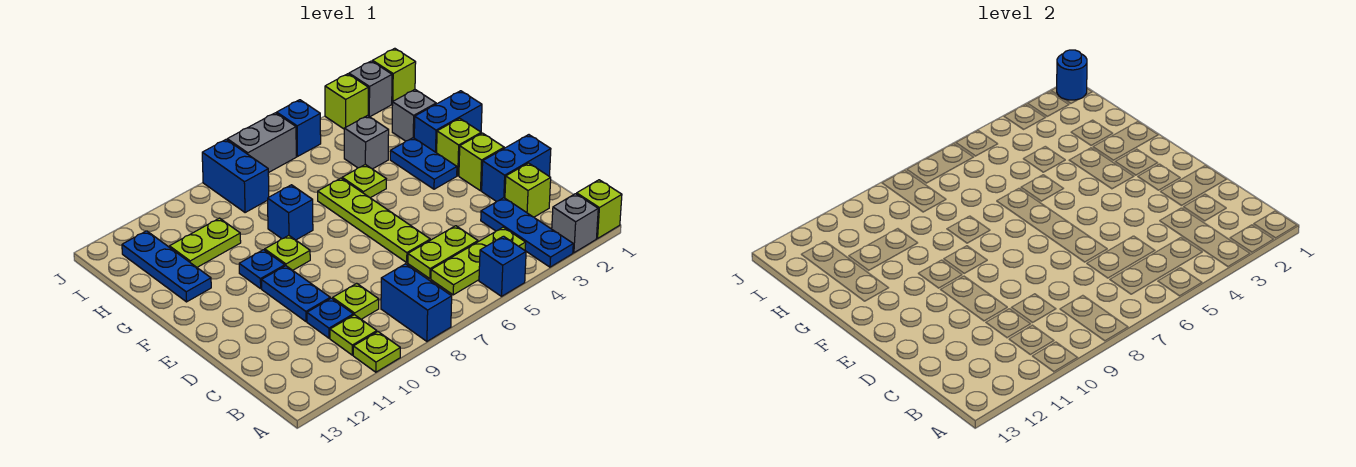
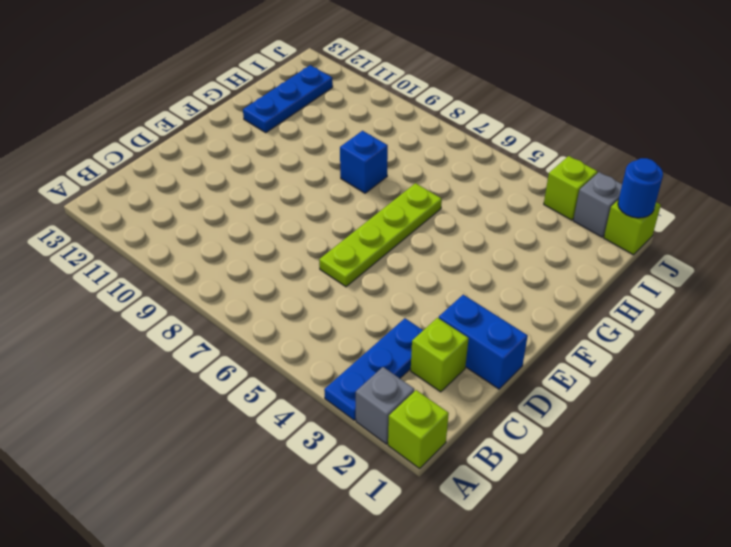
none -> blue brick A5 level 1
none -> blue brick A8:B8 level 1
none -> lime plate A10 level 1
none -> lime plate B4:B6 level 1

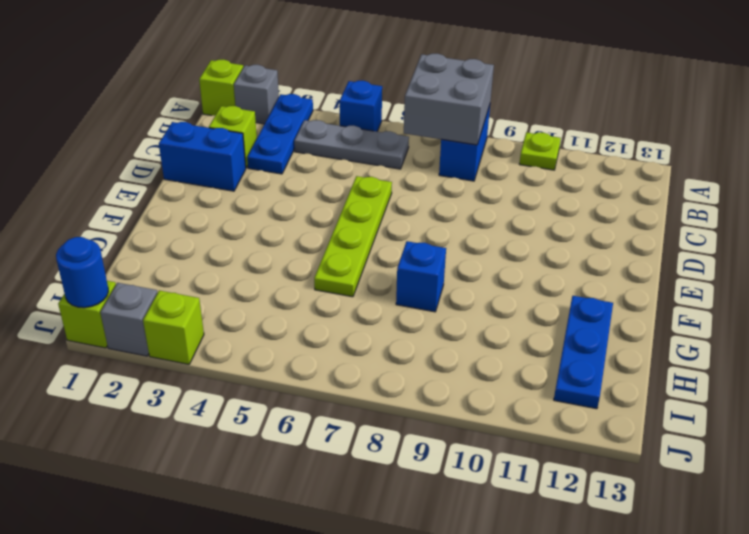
grey brick A7:B8 level 2 -> none
grey plate B4:B6 level 1 -> lime plate B4:B6 level 1
none -> lime plate B10 level 1
none -> lime plate C5:C6 level 1
none -> lime plate C9 level 1
none -> blue plate C10 level 1

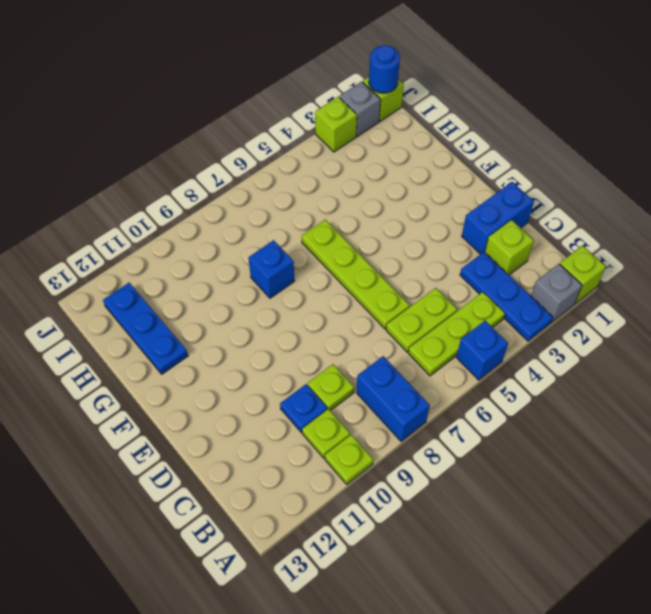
none -> blue plate D10:E10 level 1
none -> lime brick E2 level 1
none -> lime brick F2 level 1
none -> blue plate F3:G3 level 1

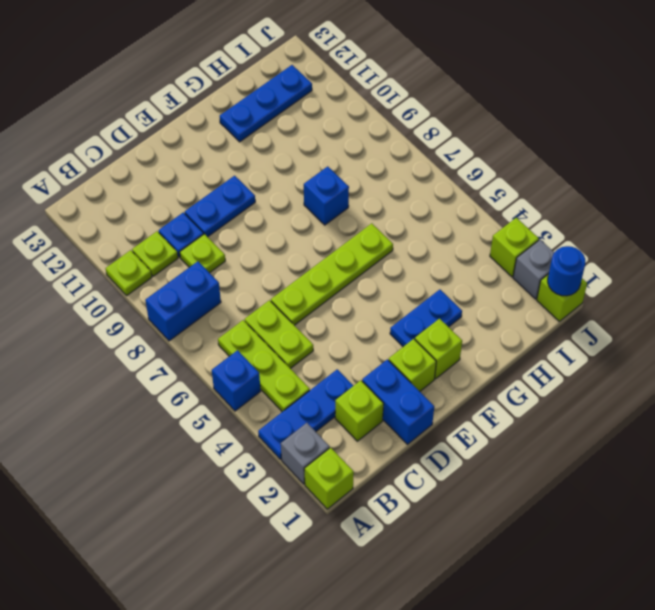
none -> lime plate F9 level 1
none -> blue plate F10 level 1
none -> blue brick G1:G2 level 1
none -> lime plate G5 level 1

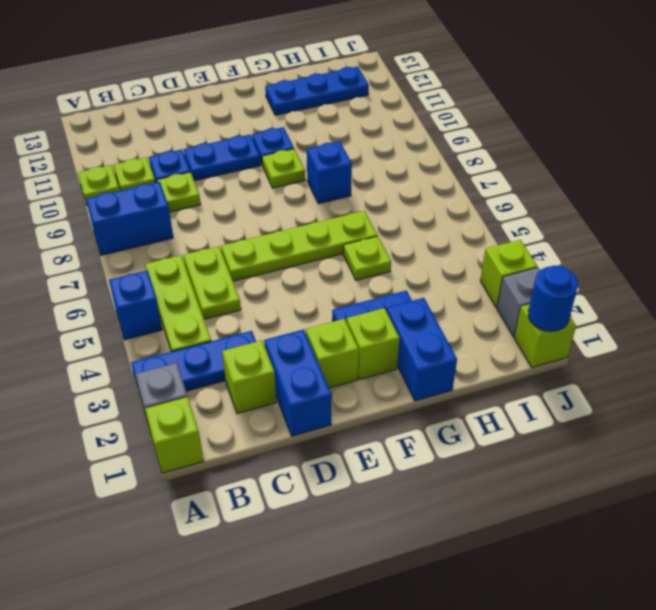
none -> grey brick H2 level 1
none -> grey brick H4 level 1
none -> lime plate H10:H11 level 1
none -> blue brick I8:J8 level 1

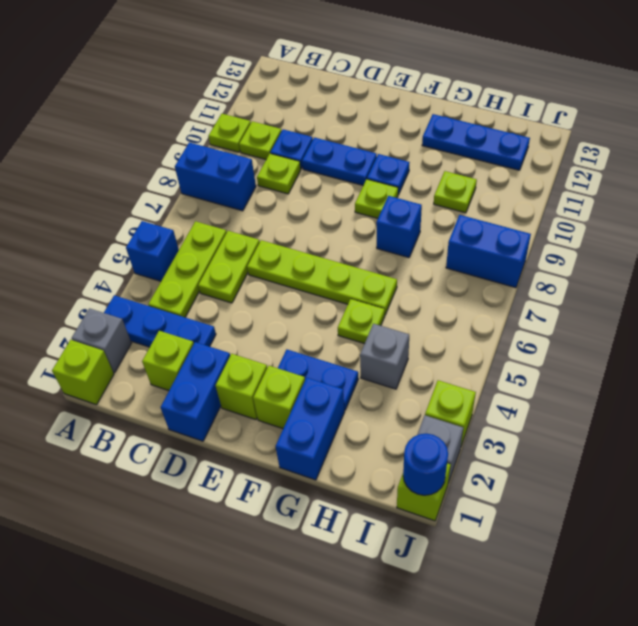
lime plate H10 level 1 -> lime plate H10:H11 level 1
none -> grey brick H2 level 1
none -> blue brick J5 level 1
none -> grey brick J6:J7 level 1

